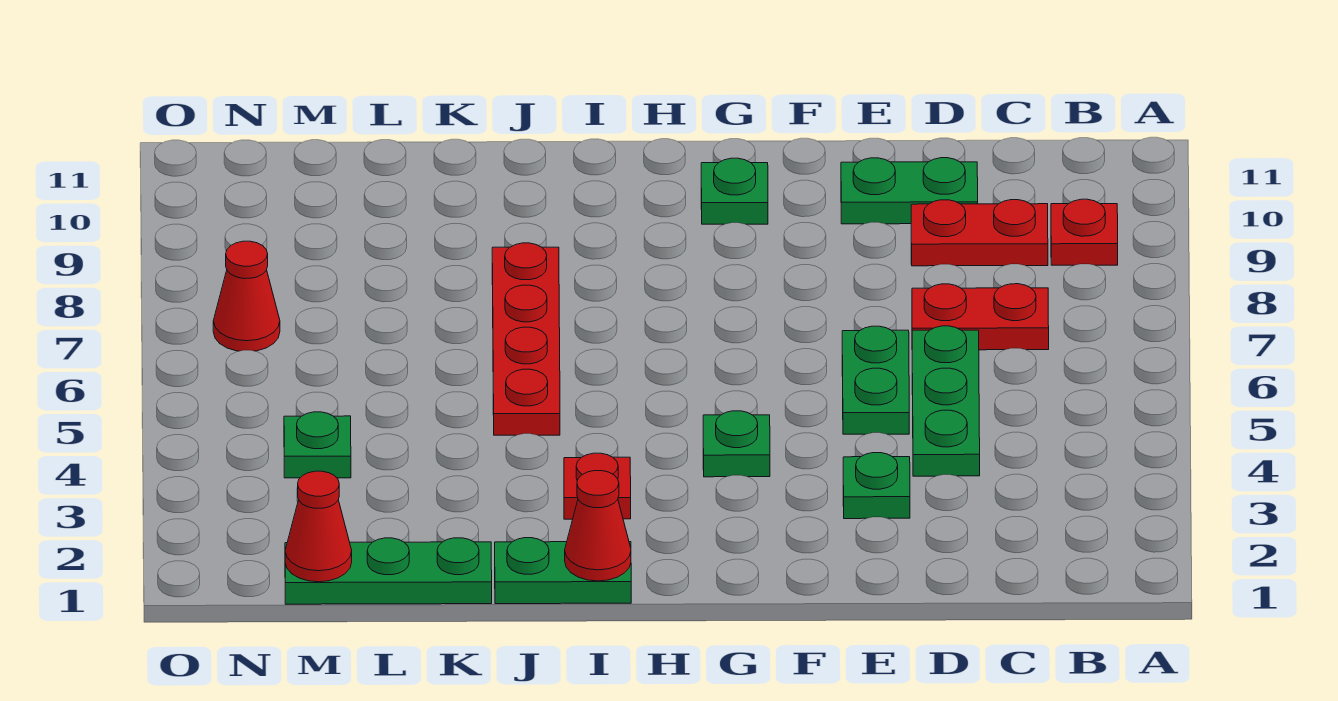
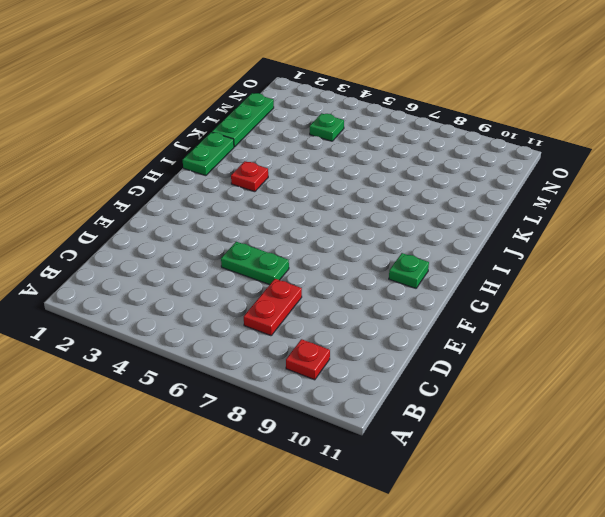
none -> red plate C9:D9 level 1
none -> green plate D4:D6 level 1
none -> green plate D10:E10 level 1

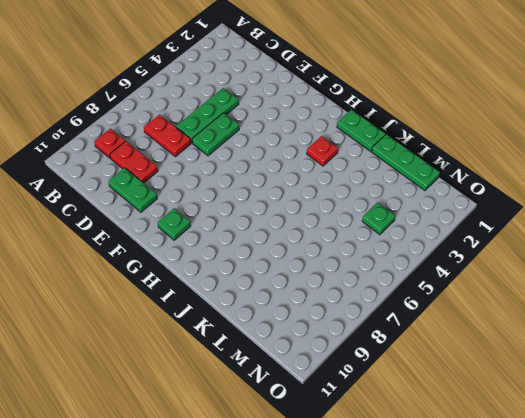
none -> green plate E3 level 1
none -> green plate G4 level 1
none -> red plate J5:J8 level 1

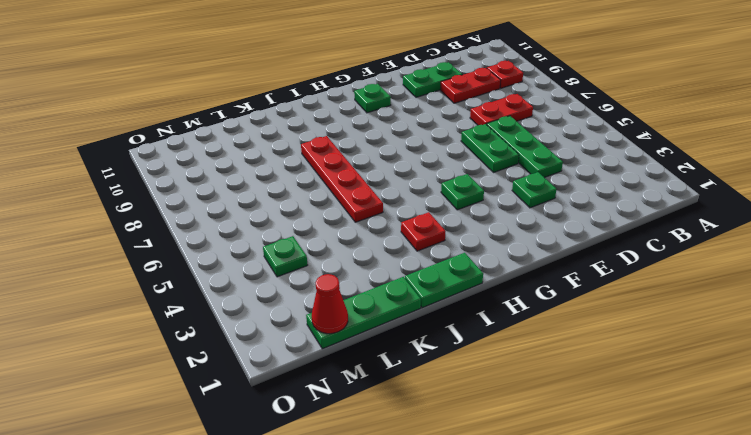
none -> red cone N7 level 1
none -> red cone I1 level 2

